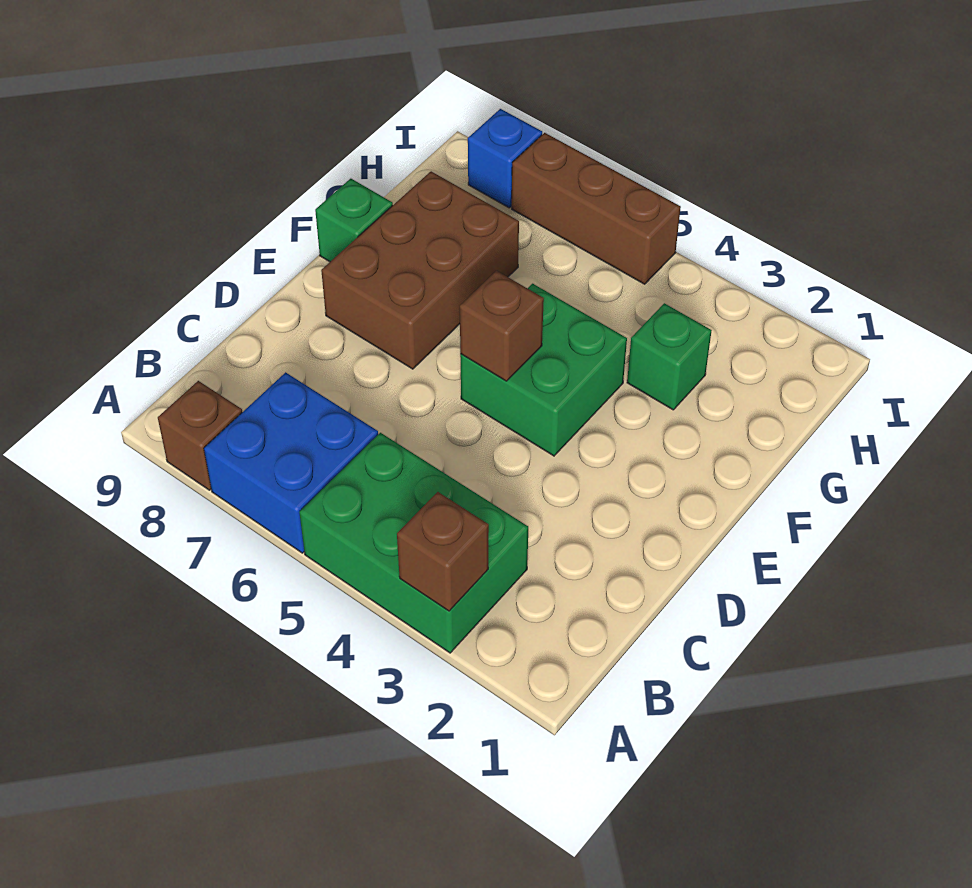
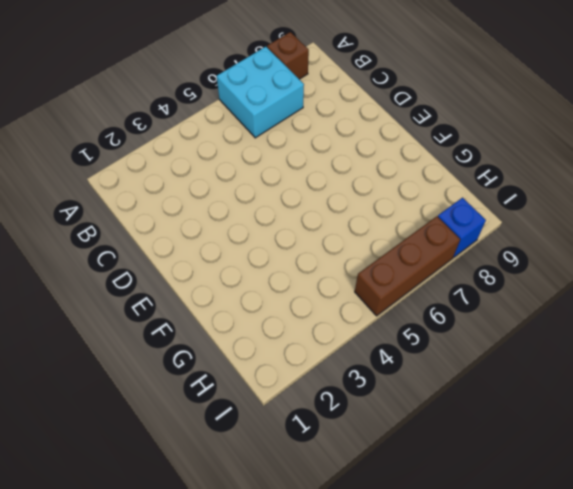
cyan brick A6:B7 level 1 -> blue brick A6:B7 level 1
none -> green brick A3:B5 level 1
none -> green brick E4:F5 level 1

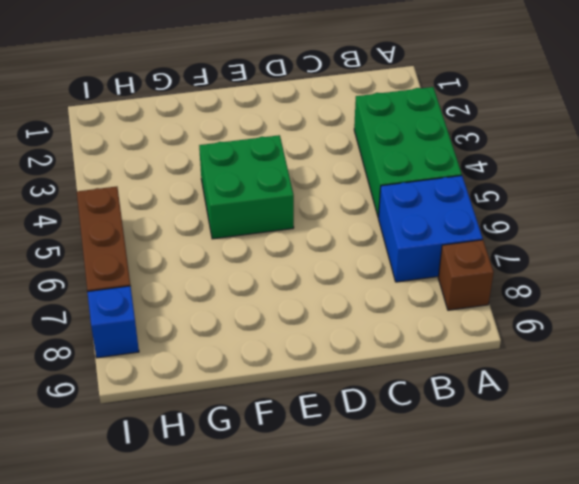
none -> brown brick E7:G8 level 1
none -> green brick F9 level 1

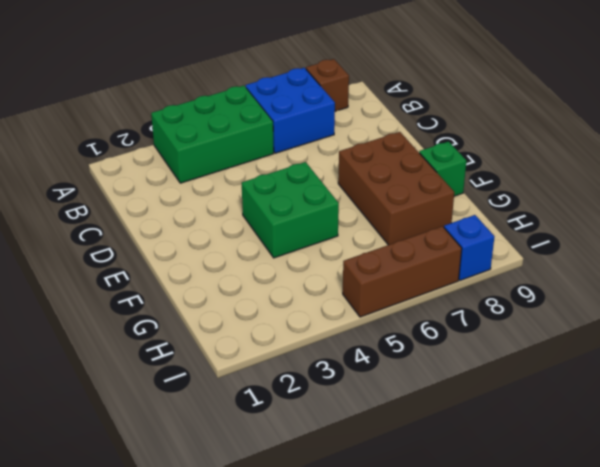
none -> green brick G3 level 1
none -> brown brick A3 level 2

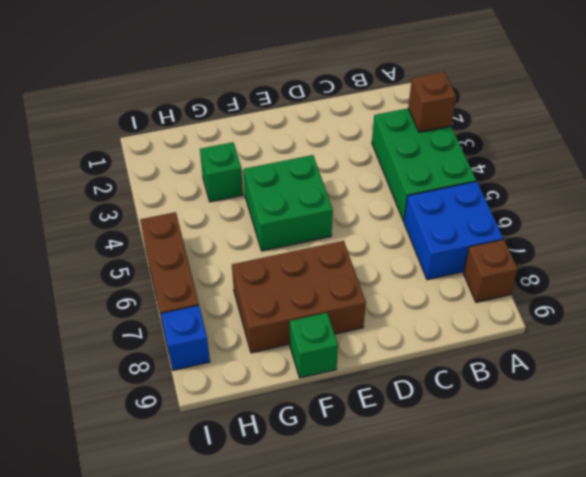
none -> brown brick E5 level 2

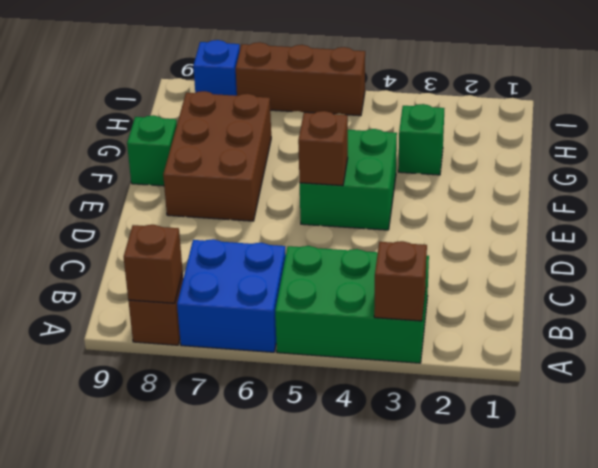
brown brick A8 level 2 -> none

